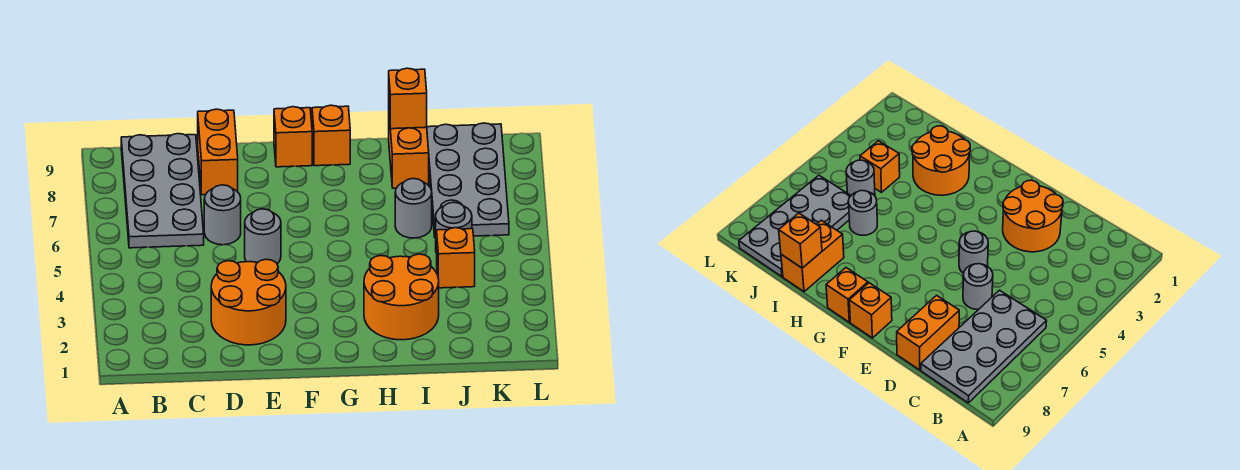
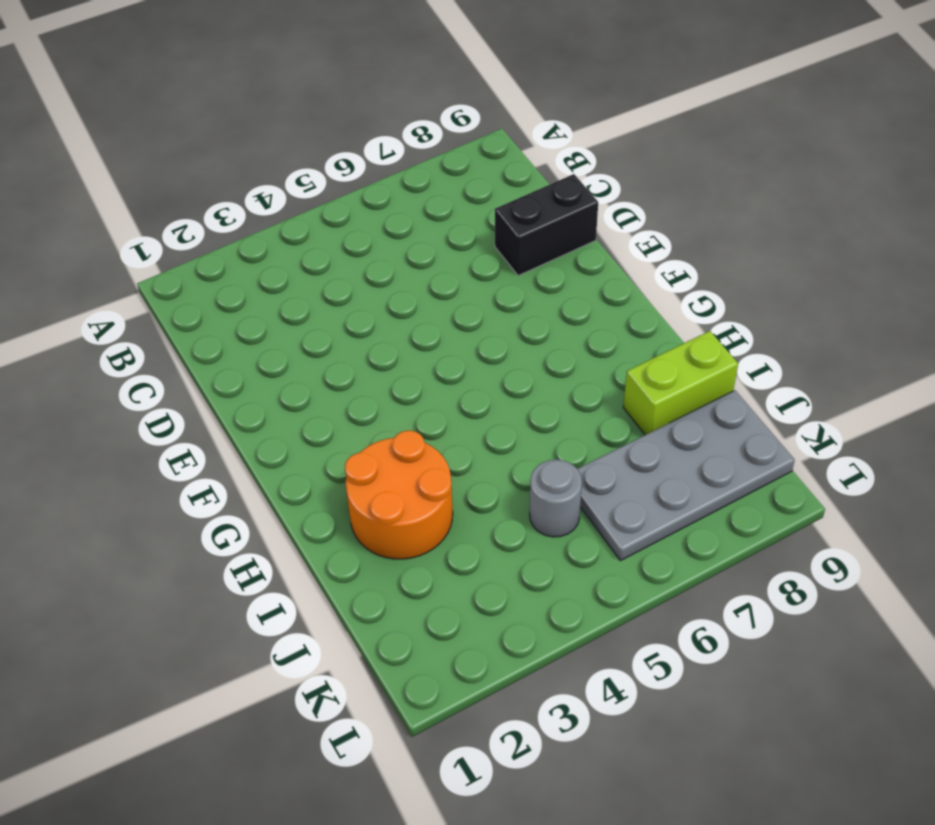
black brick D8:D9 level 1 -> orange brick D8:D9 level 1
lime brick I8:I9 level 1 -> orange brick I8:I9 level 1
none -> grey plate B6:C9 level 1
none -> orange round brick D2:E3 level 1
none -> grey round brick D6 level 1

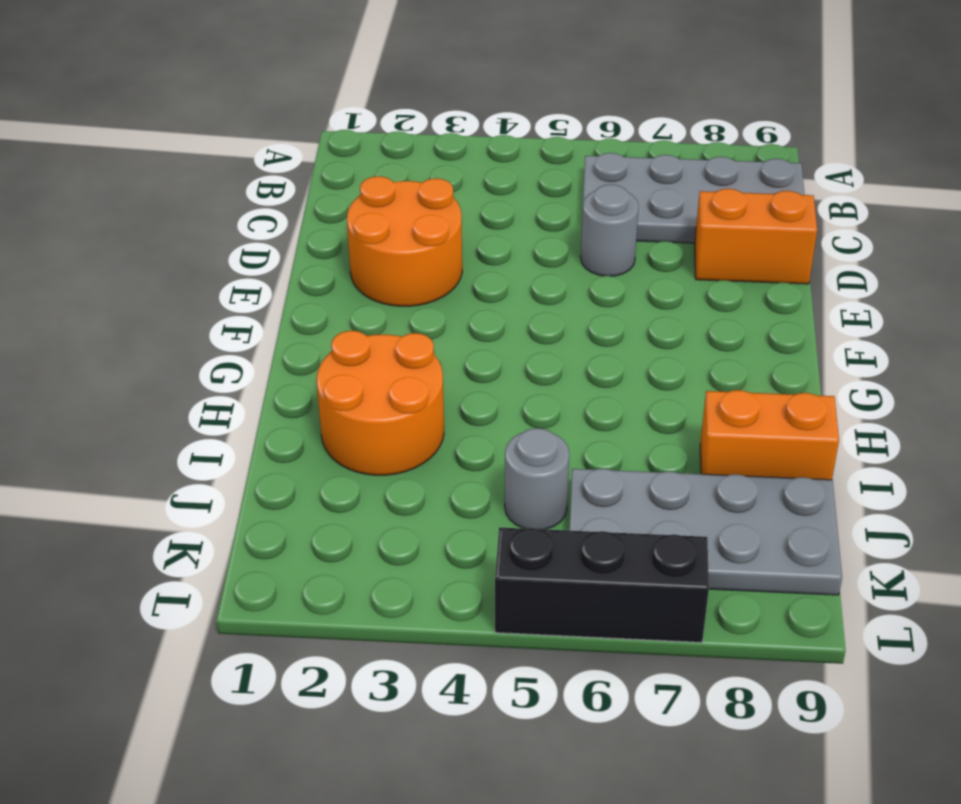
black brick L5:L7 level 1 -> none
none -> grey round brick E5 level 1
none -> orange brick F9 level 1
none -> orange brick G9 level 1

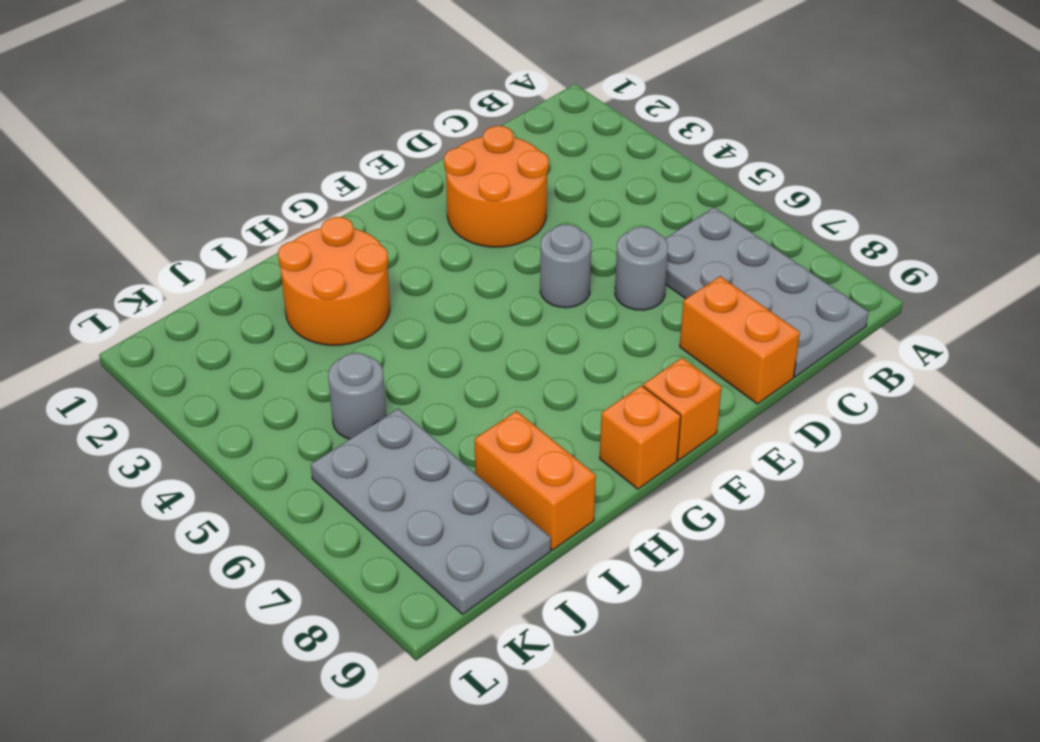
none -> grey round brick I6 level 1
none -> orange brick J4 level 1
none -> orange brick I9 level 2

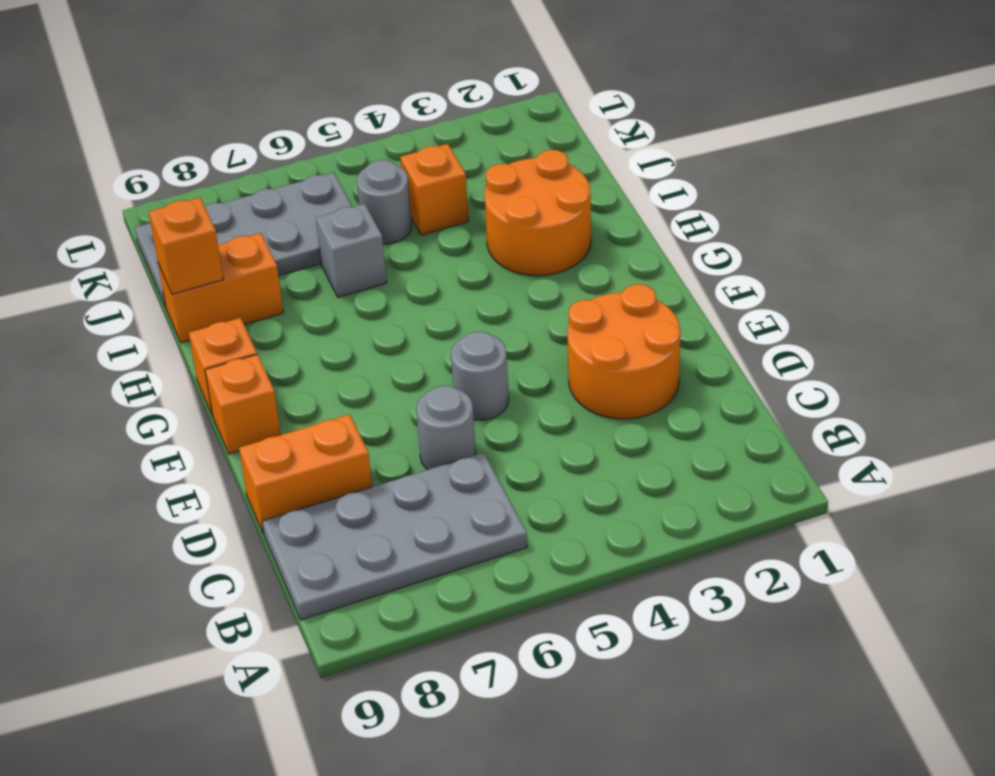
grey brick I6 level 1 -> grey round brick I6 level 1

